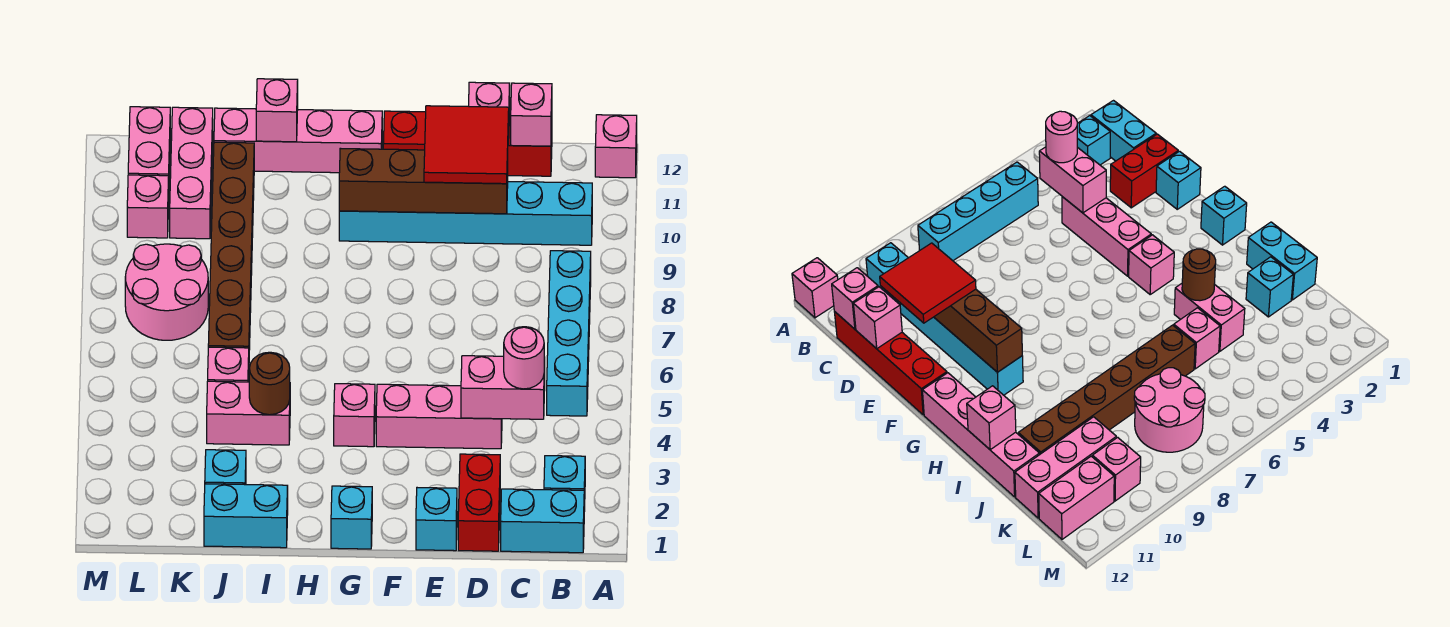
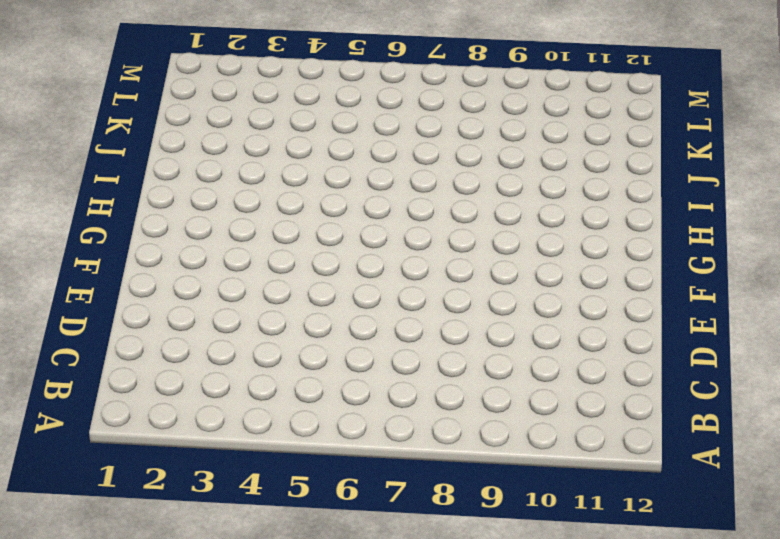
none -> pink brick A12 level 1
none -> cyan brick B1:C1 level 1
none -> cyan brick B2 level 1

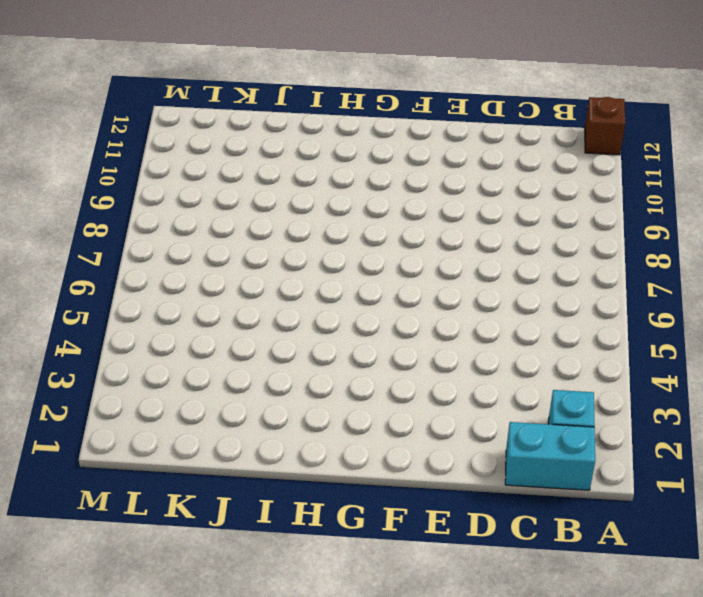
brown brick A12 level 1 -> pink brick A12 level 1
none -> cyan brick B5:B8 level 1
none -> cyan brick B10:G10 level 1
none -> red brick C12:F12 level 1

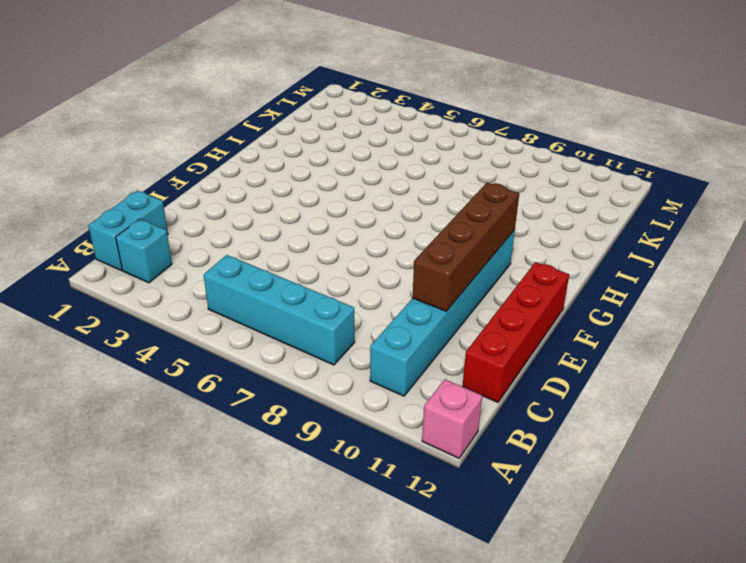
none -> red brick D1:D2 level 1
none -> pink brick D4:F4 level 1
none -> cyan brick E1 level 1

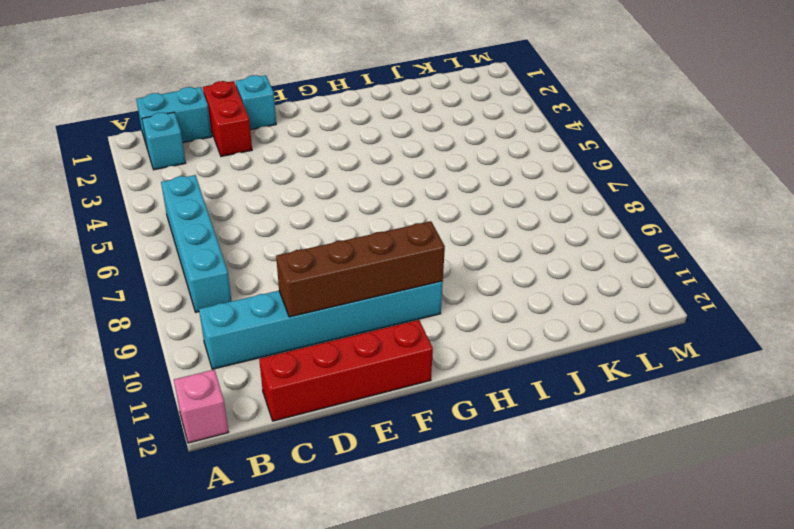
none -> pink brick D4:F4 level 1
none -> cyan brick G1 level 1
none -> pink brick G4 level 1

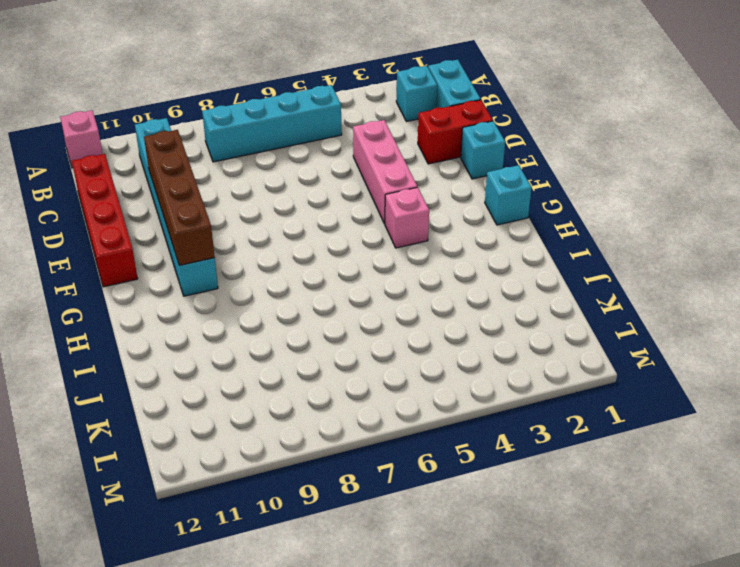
none -> pink brick G12:J12 level 1
none -> cyan brick I1:J1 level 1
none -> pink brick I4:J4 level 1

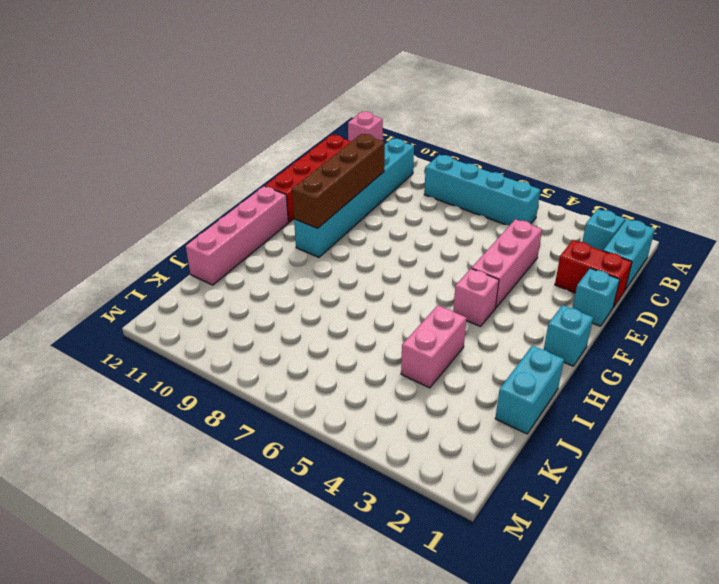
none -> cyan brick J2 level 1
none -> pink brick J5 level 1
none -> brown brick J6:J11 level 1

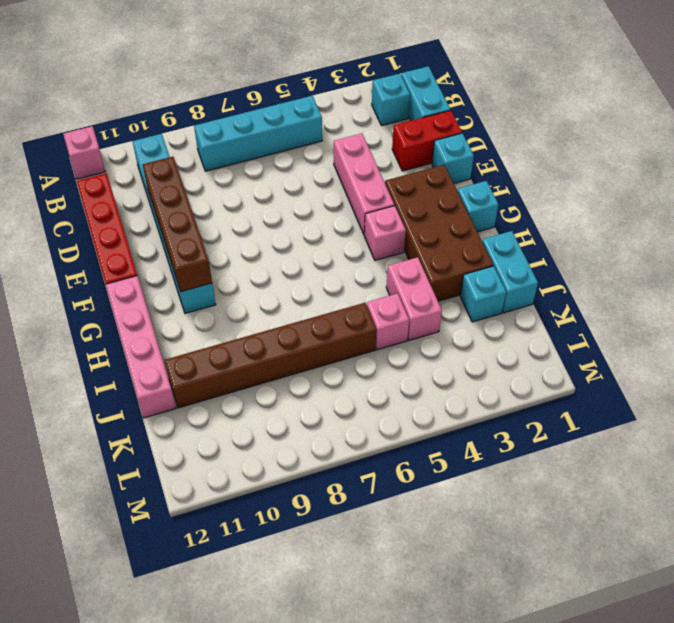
brown brick F2:I3 level 1 -> none
none -> pink round brick K7:L8 level 1
none -> pink brick K10:K12 level 1
none -> pink brick L10 level 1

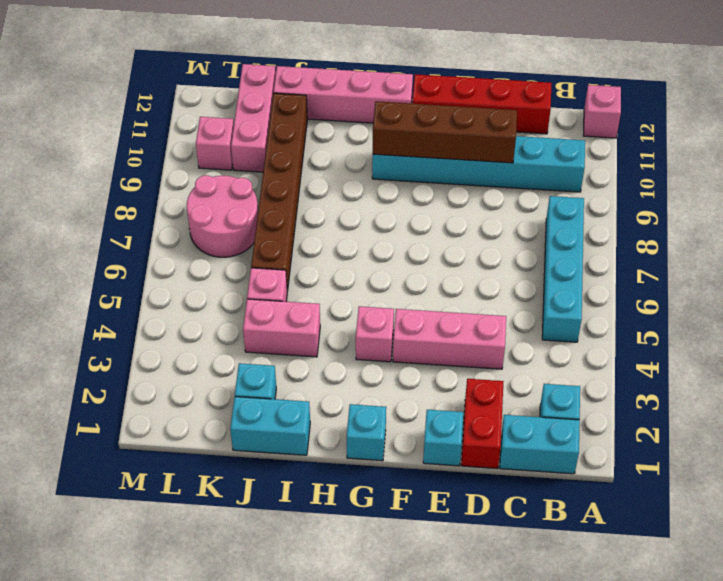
none -> pink brick L11:L12 level 1
none -> pink brick C4:D4 level 2
none -> pink brick C12 level 2

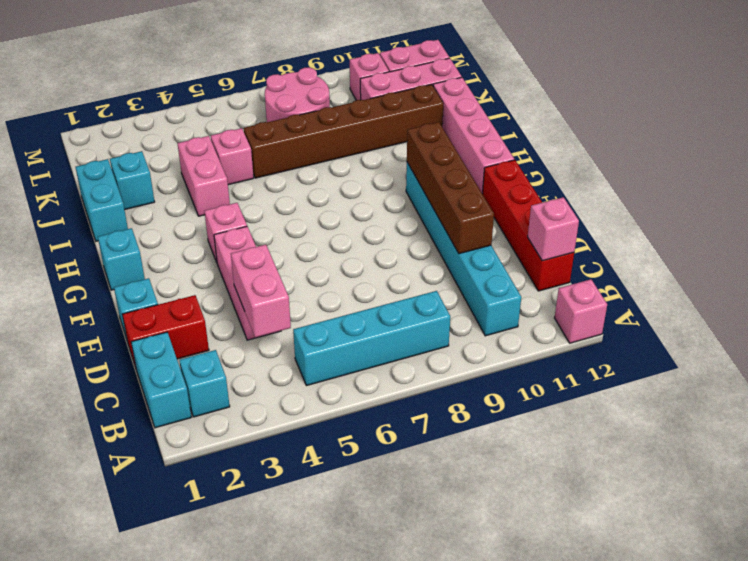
none -> pink brick D12 level 2
none -> brown round brick I4 level 2
none -> pink brick I12 level 2

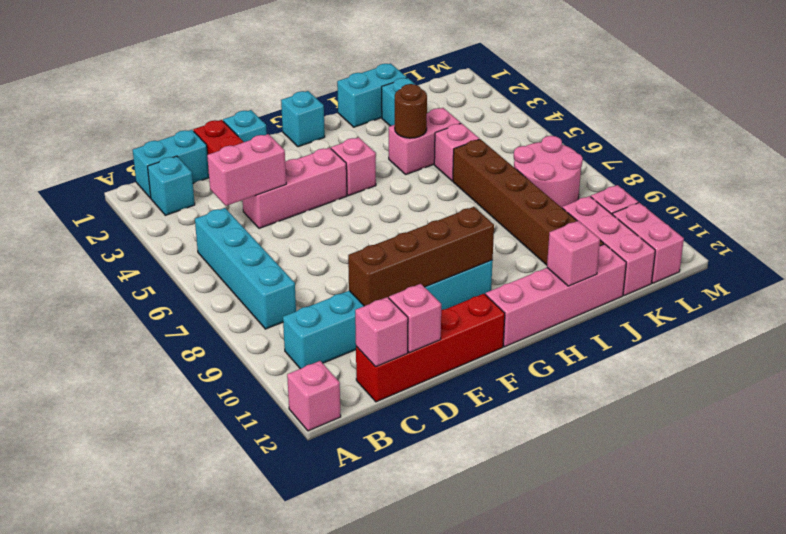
none -> pink round brick C4 level 3
none -> red tile D10:E11 level 3

